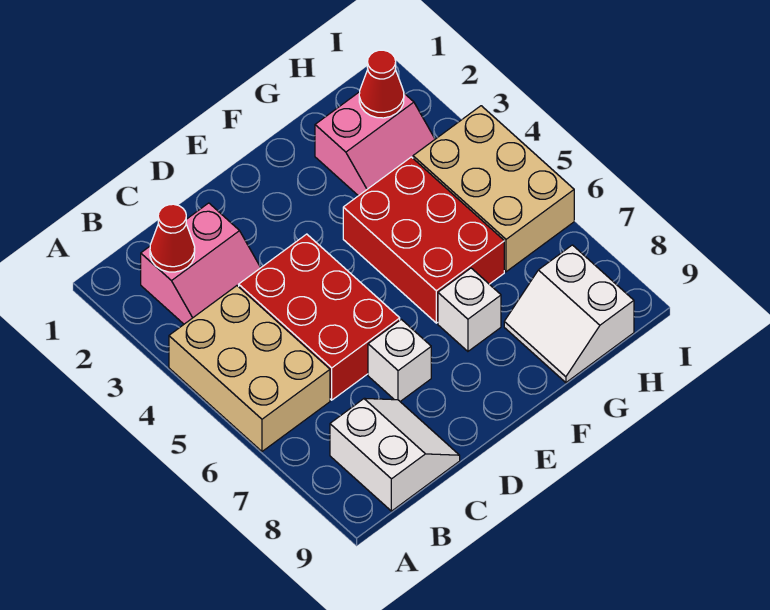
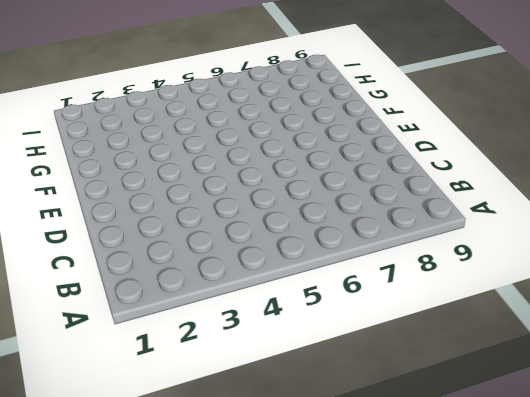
none -> tan brick A4:B6 level 1
none -> pink slope B2:C3 level 1 top 2
none -> white slope B8:C9 level 1 top B

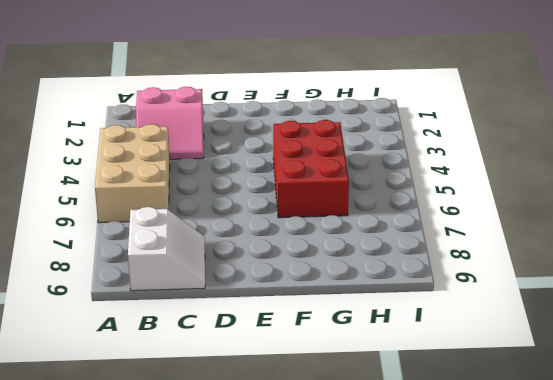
none -> red brick C4:D6 level 1
none -> white brick D7 level 1
none -> white brick F7 level 1

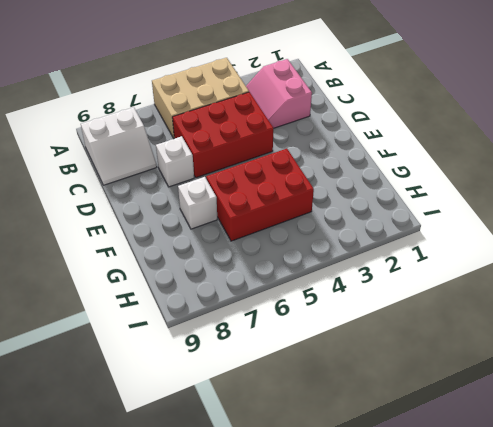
none -> pink slope G2:H3 level 1 top 2
none -> white slope G8:H9 level 1 top H
none -> tan brick H4:I6 level 1

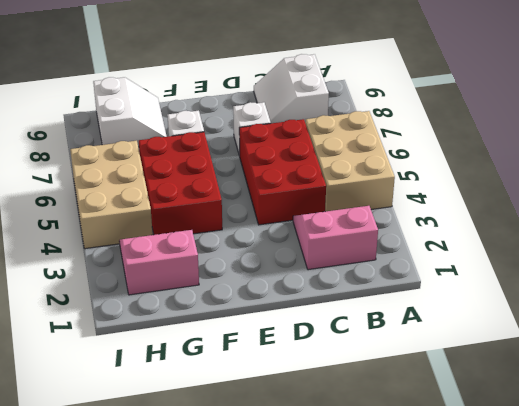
none -> red cone B2 level 2
none -> red cone H2 level 2

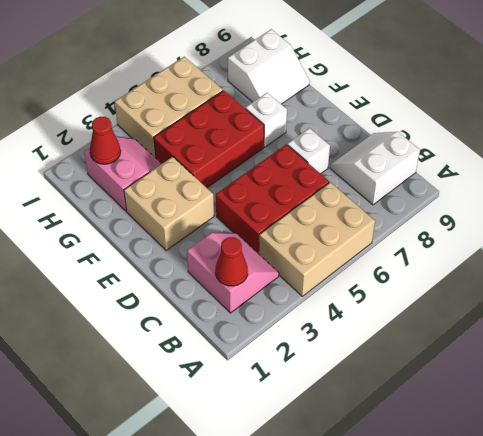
tan brick E2:F3 level 1 -> none

